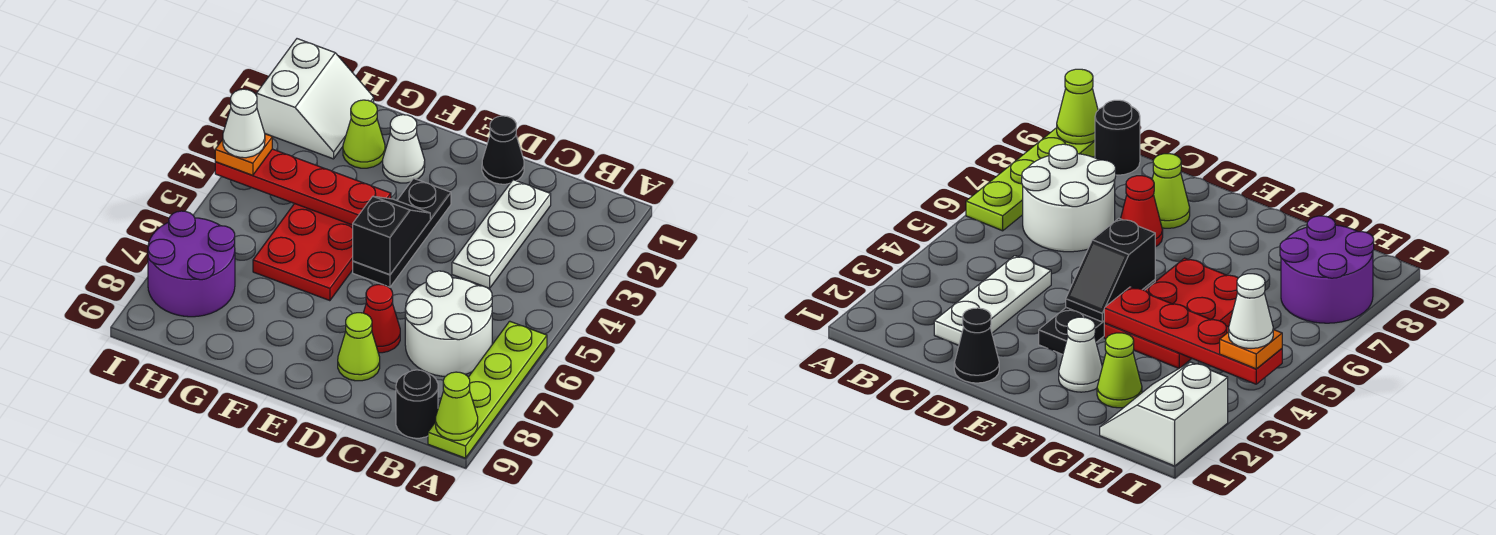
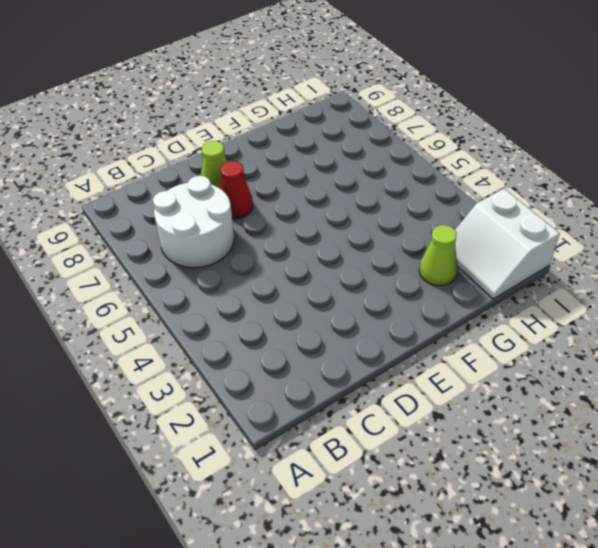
none -> lime plate A6:A9 level 1
none -> black round brick B9 level 1
none -> white plate C2:C4 level 1

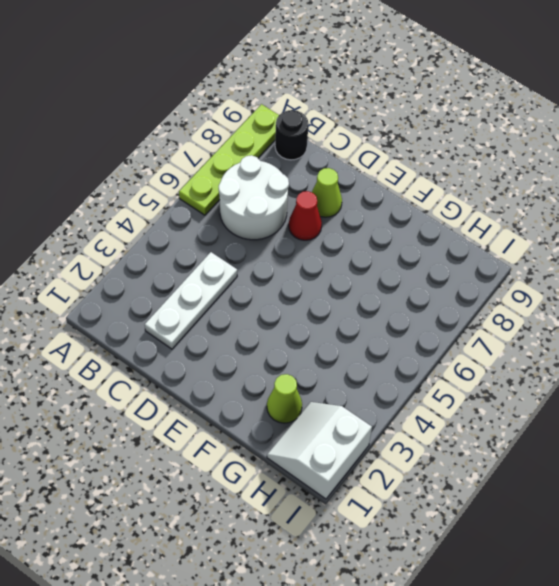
none -> black cone D1 level 1
none -> black plate E3:E5 level 1
none -> white cone F2 level 1

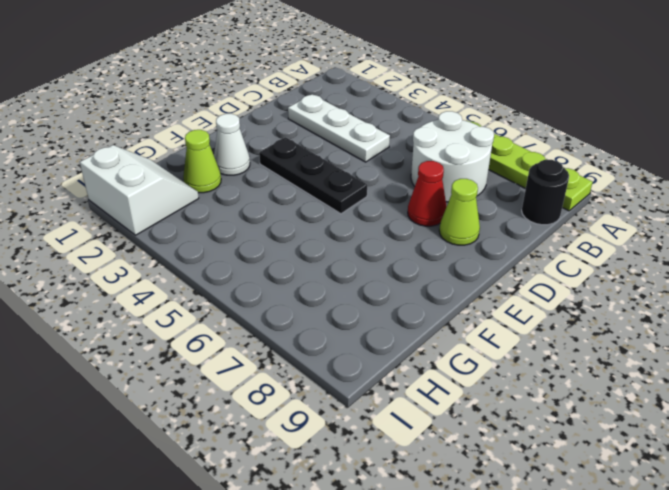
none -> black cone D1 level 1
none -> red plate F4:G6 level 1
none -> purple round brick H7:I8 level 1

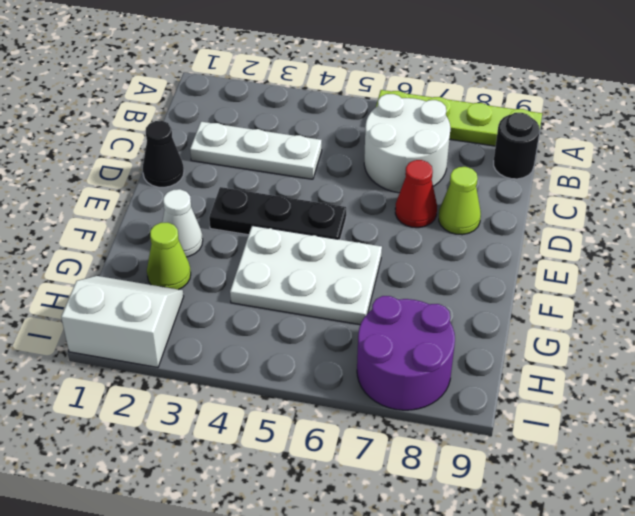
white plate F4:G6 level 1 -> red plate F4:G6 level 1
none -> lime cone A9 level 2
none -> black slope E4:E5 level 2 top 5
none -> red plate F4:I4 level 2

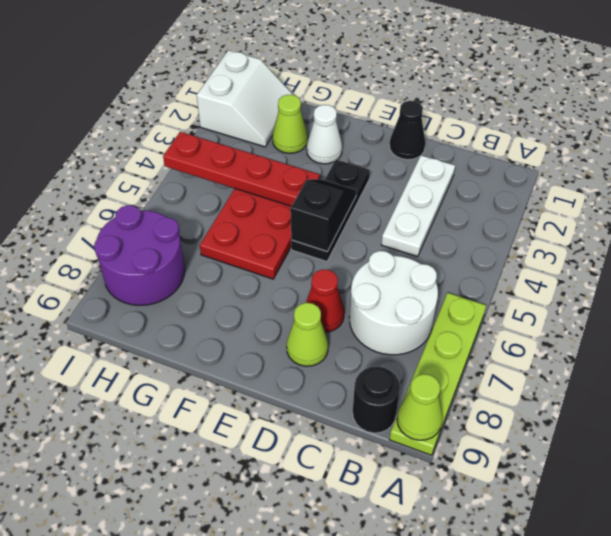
none -> orange plate I4 level 3
none -> white cone I4 level 4

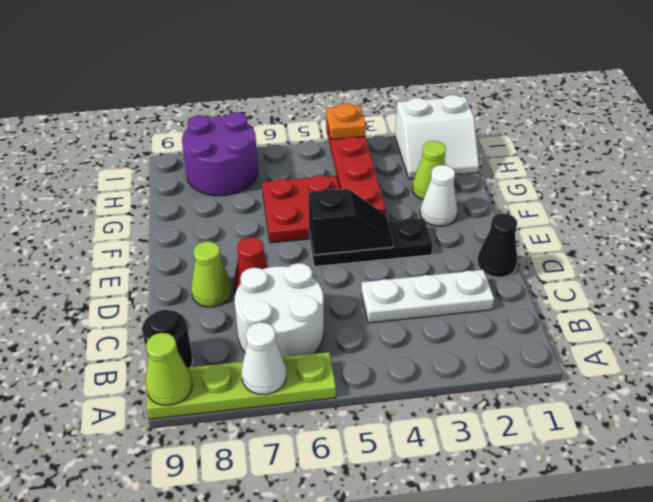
white cone A7 level 2 -> white cone I4 level 4

